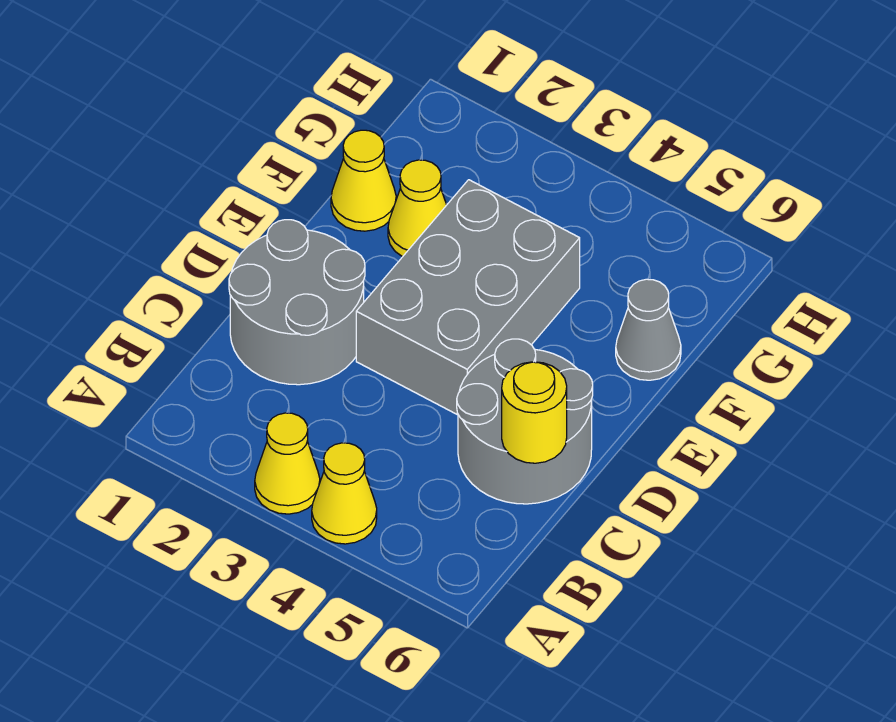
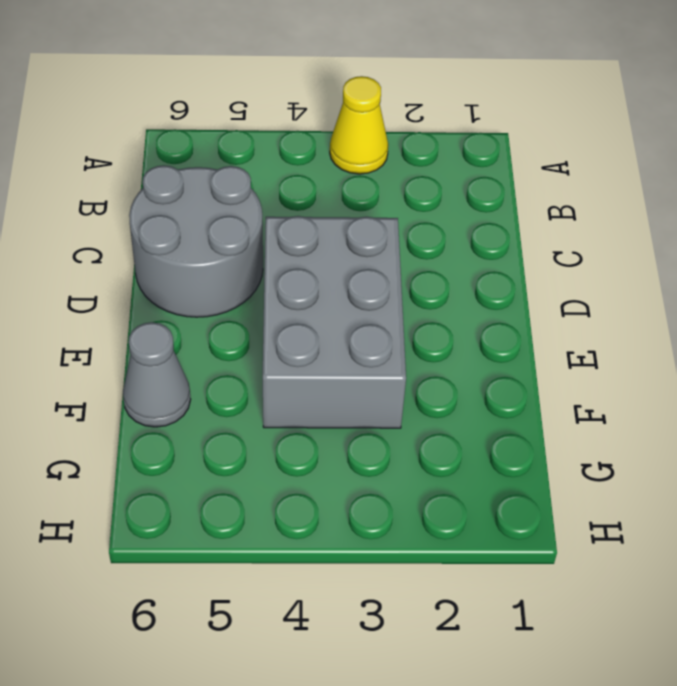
none -> yellow cone A4 level 1
none -> grey round brick C1:D2 level 1

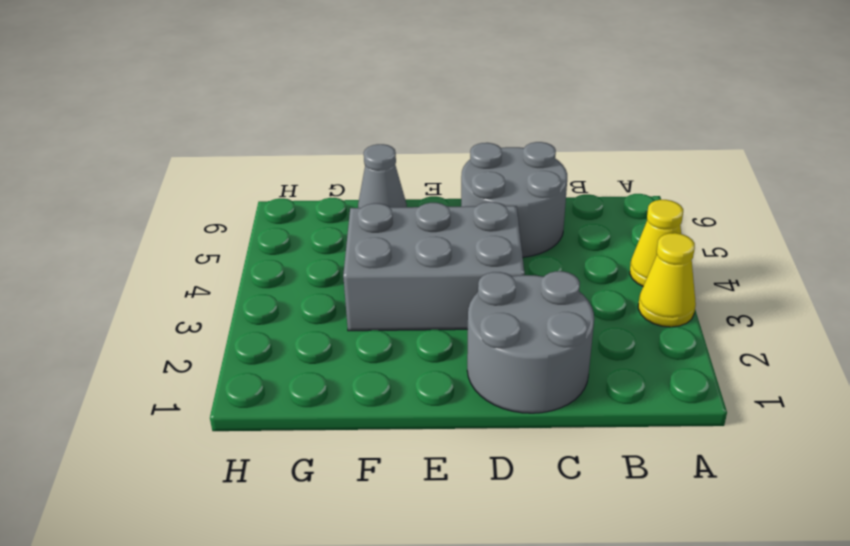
none -> yellow cone F1 level 1
none -> yellow cone F2 level 1

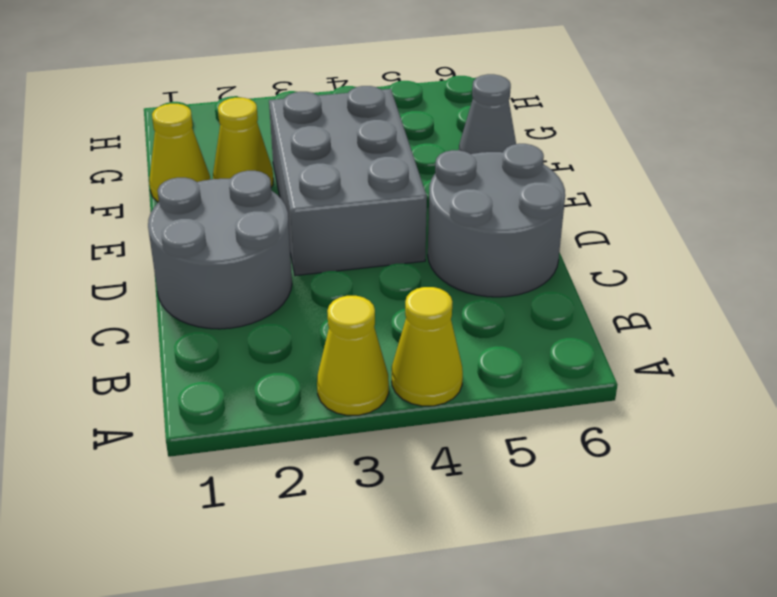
none -> yellow round brick C6 level 2

